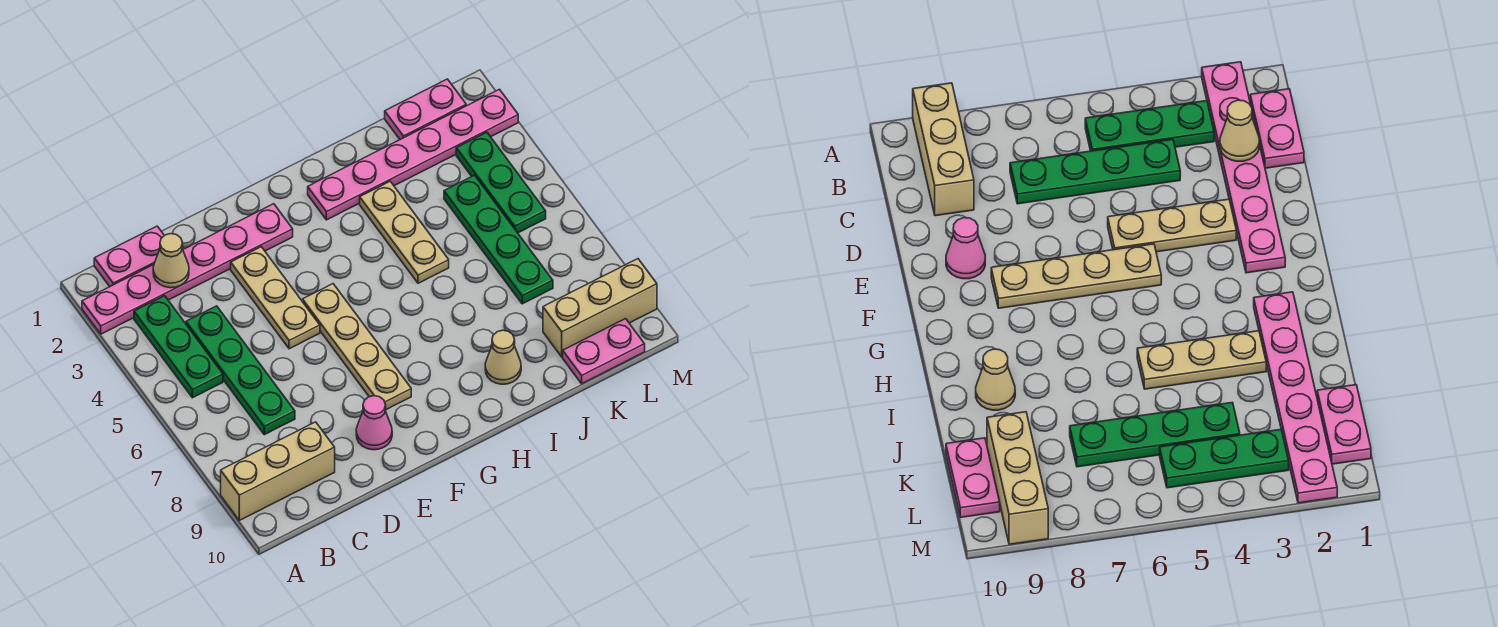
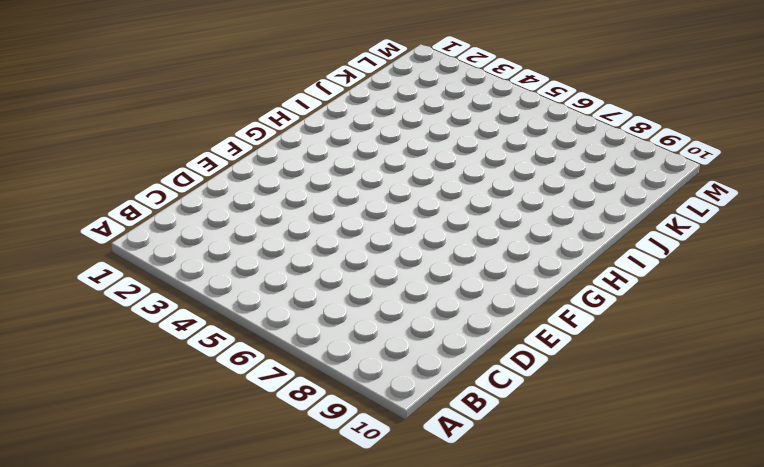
none -> pink plate A2:F2 level 1
none -> tan brick A9:C9 level 1
none -> pink plate B1:C1 level 1

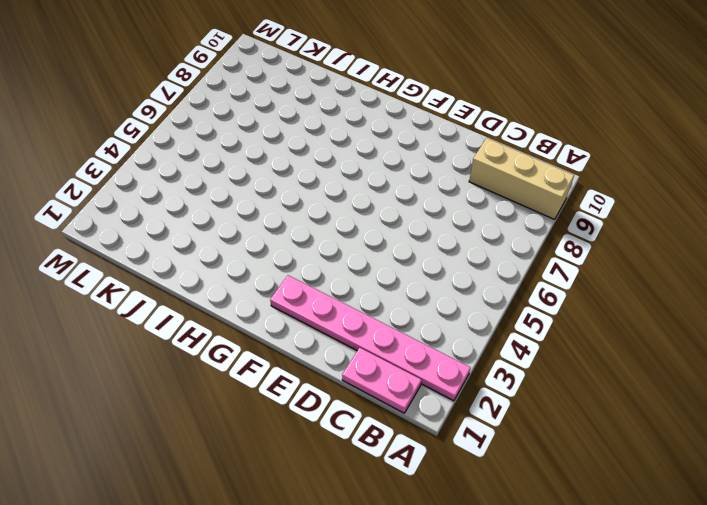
none -> green plate B3:B5 level 1
none -> green plate C4:C7 level 1
none -> tan plate E3:E5 level 1

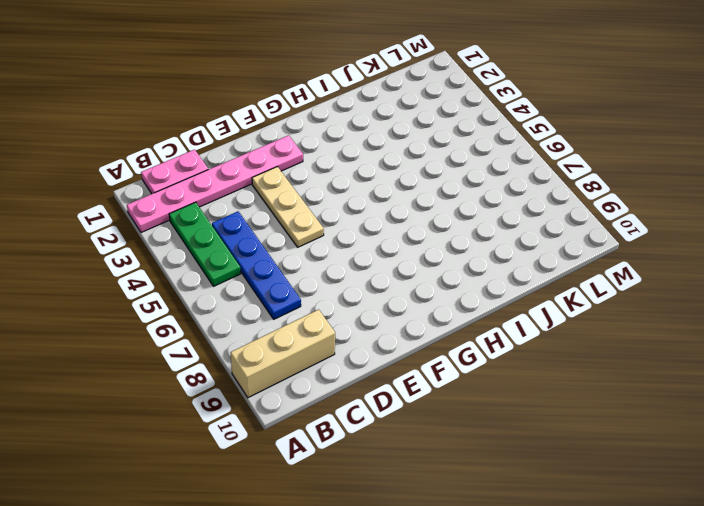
blue plate C4:C7 level 1 -> green plate C4:C7 level 1
none -> pink cone E9 level 1
none -> tan plate F5:F8 level 1
none -> pink plate H2:M2 level 1

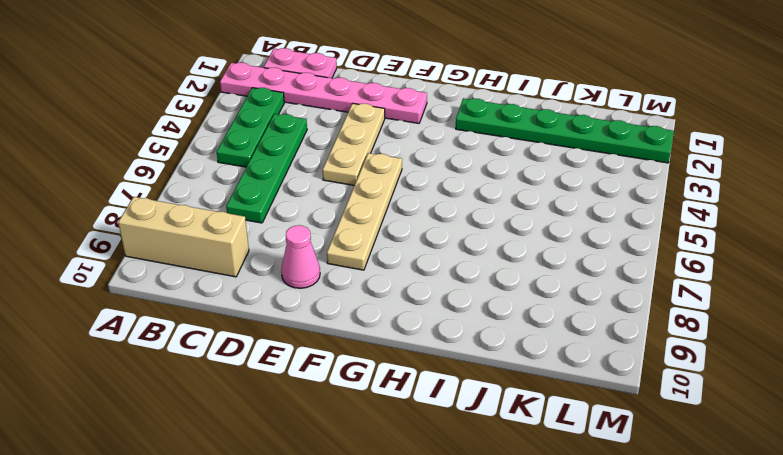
green plate H2:M2 level 1 -> pink plate H2:M2 level 1
none -> tan plate I3:I5 level 1
none -> tan cone I9 level 1
none -> pink plate K1:L1 level 1

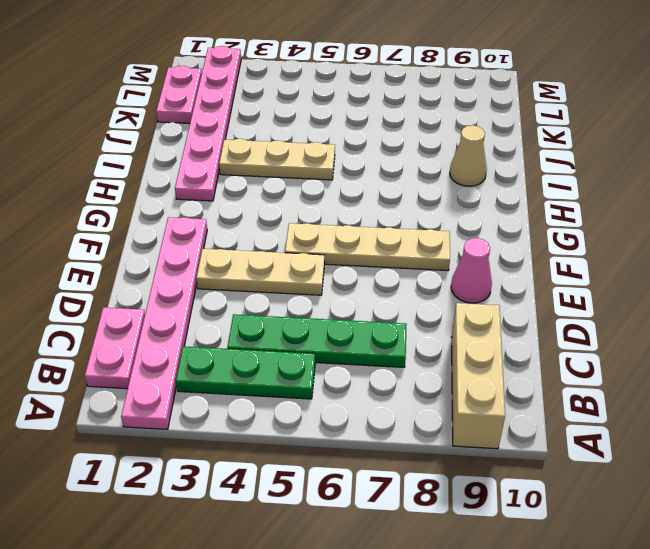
none -> green plate K4:K7 level 1
none -> tan brick K9:M9 level 1
none -> pink plate K10:L10 level 1

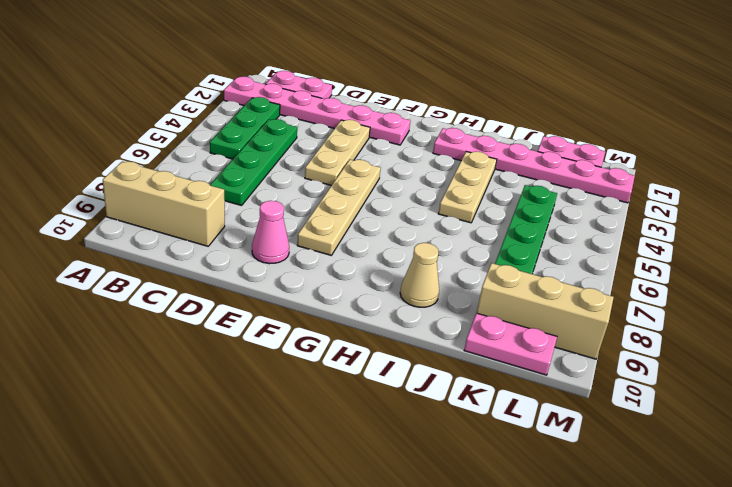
none -> green plate L3:L5 level 1
none -> tan cone C2 level 2

